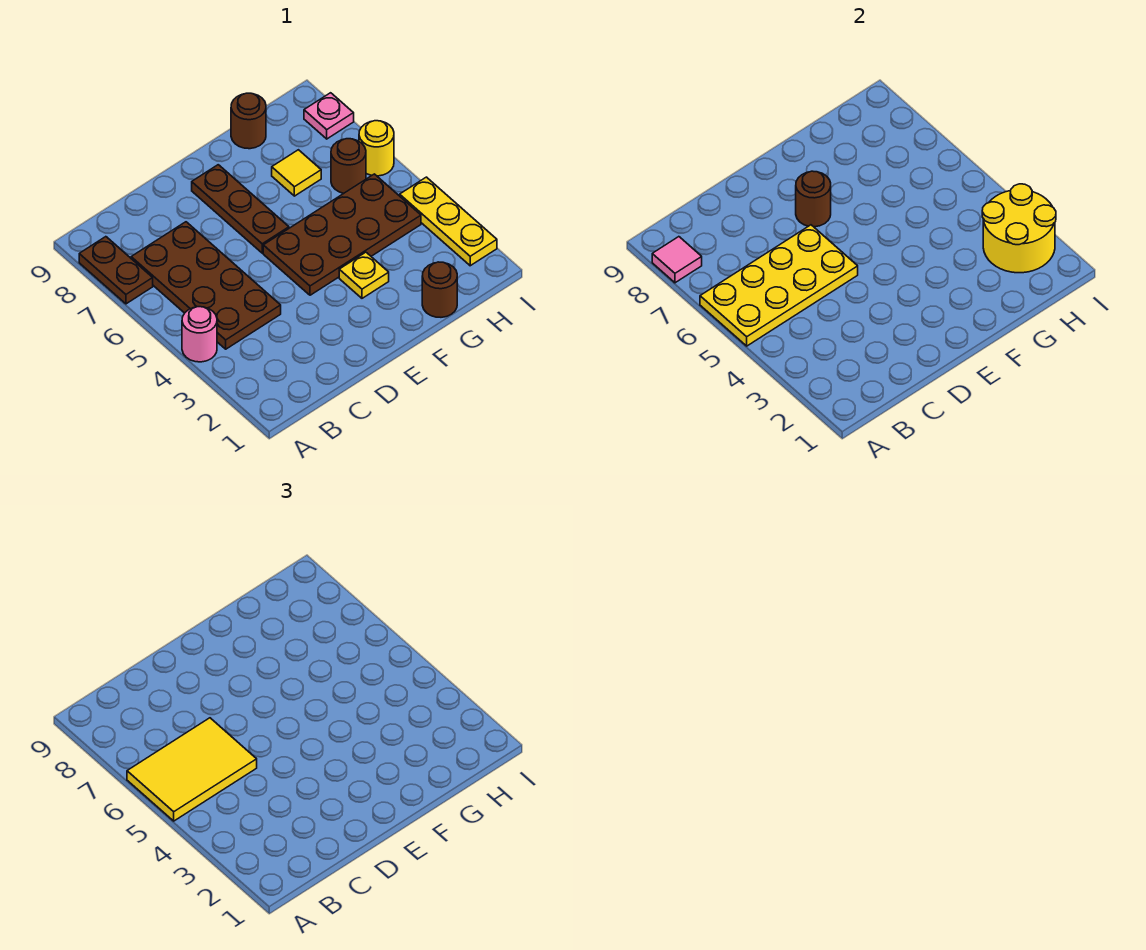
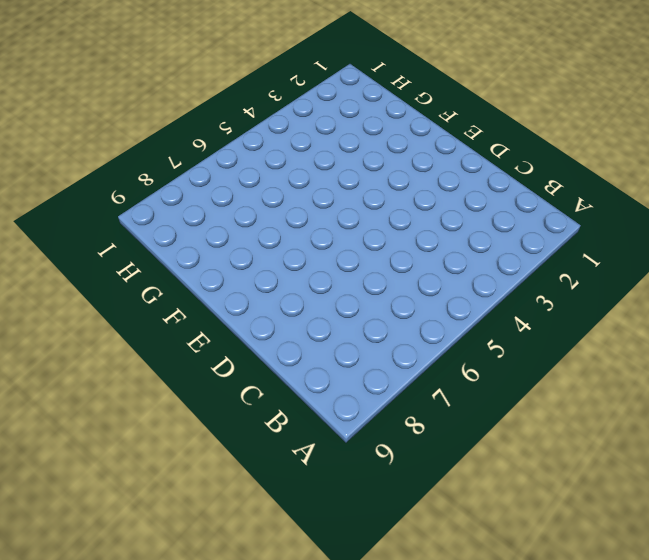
none -> pink round brick A4 level 1
none -> brown plate A7:A8 level 1
none -> brown plate B4:C7 level 1

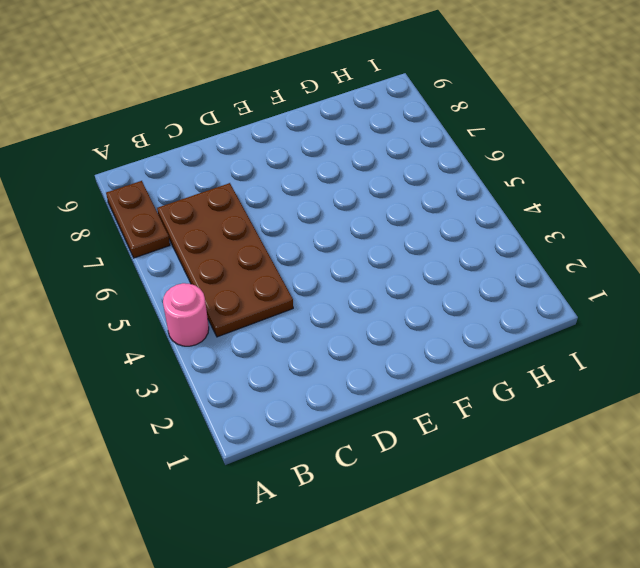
none -> brown plate E4:H5 level 1
none -> brown plate E6:E8 level 1
none -> yellow plate F3 level 1

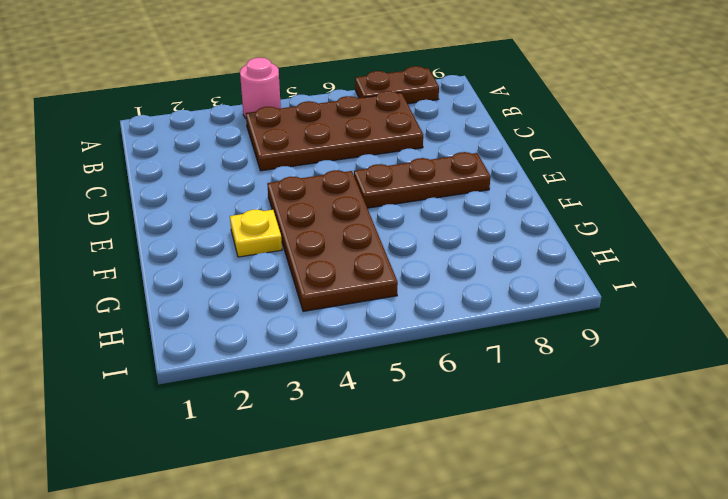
none -> brown round brick G1 level 1
none -> yellow tile G7 level 1
none -> brown round brick G9 level 1

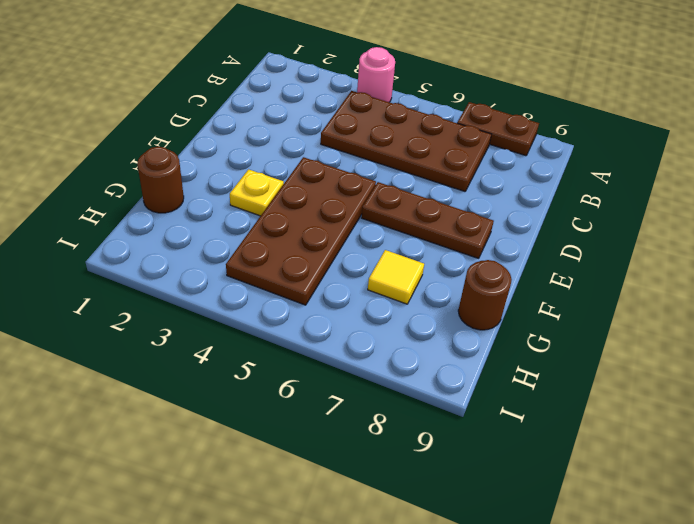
none -> brown round brick H6 level 1
none -> yellow plate I2:I4 level 1
none -> yellow round brick I6 level 1

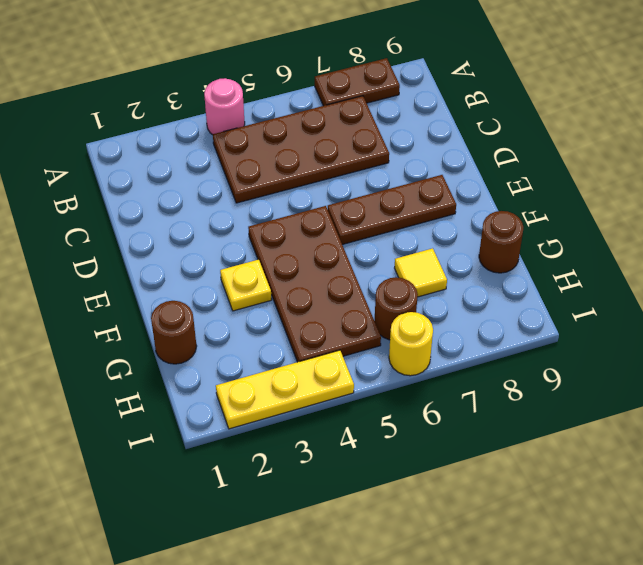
none -> pink plate I8 level 1
none -> yellow plate A5:D6 level 2
none -> pink tile A8 level 2

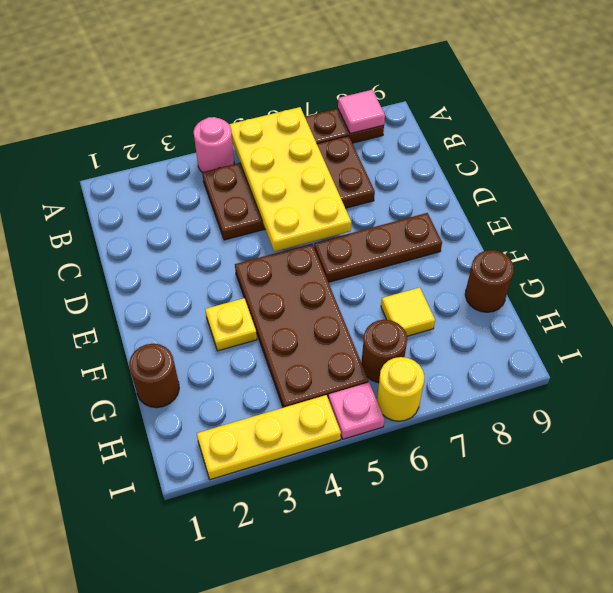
pink plate I5 level 1 -> pink plate I8 level 1
none -> brown round brick E7 level 2
none -> yellow round brick H2:I3 level 2
none -> yellow tile A5:C6 level 3

